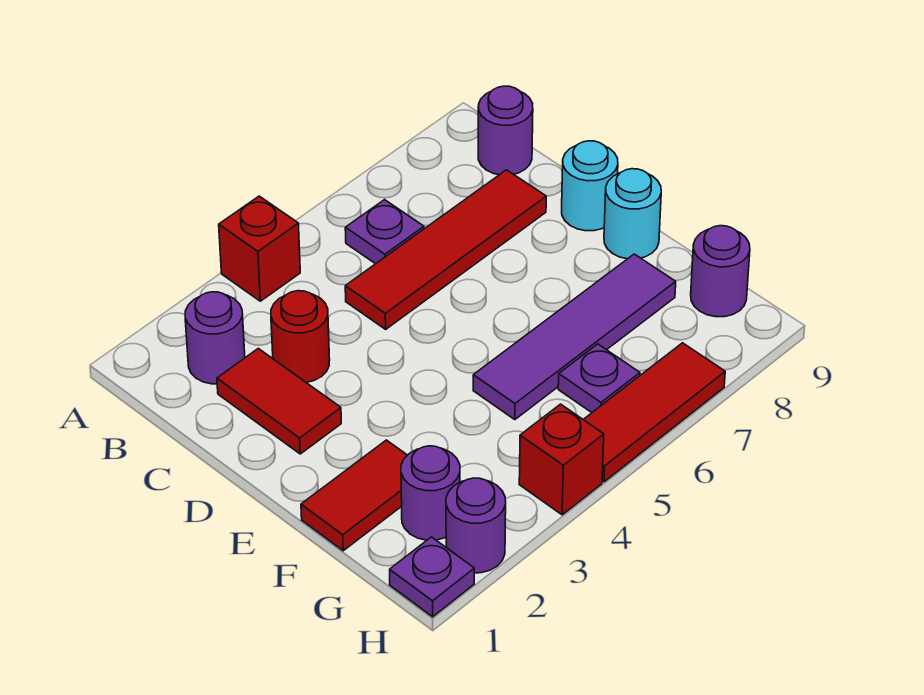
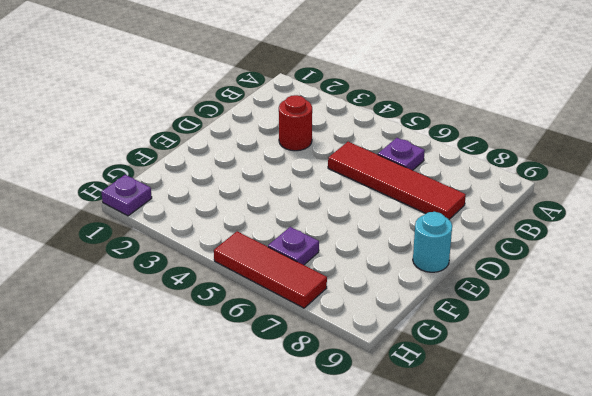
none -> red brick A4 level 1
none -> purple round brick B2 level 1
none -> purple round brick B9 level 1

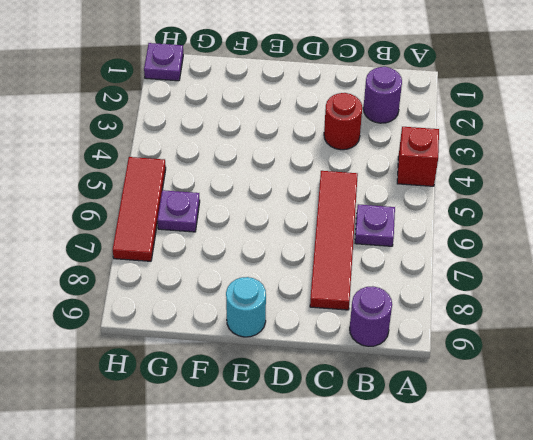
none -> red tile C2:D2 level 1
none -> cyan round brick D9 level 1
none -> red tile F1:F2 level 1

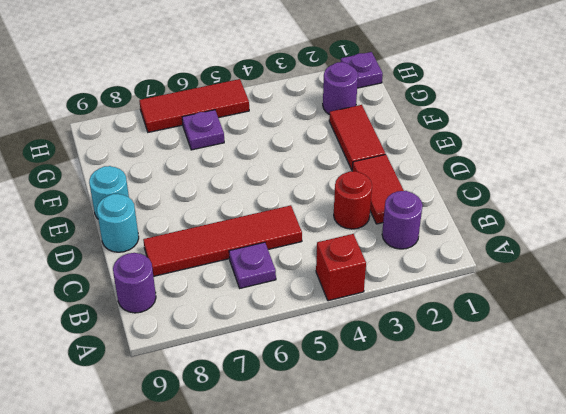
red tile E2:F2 level 1 -> red tile F1:F2 level 1
none -> purple tile F5:F8 level 1
none -> purple round brick G9 level 1
none -> purple round brick H2 level 1

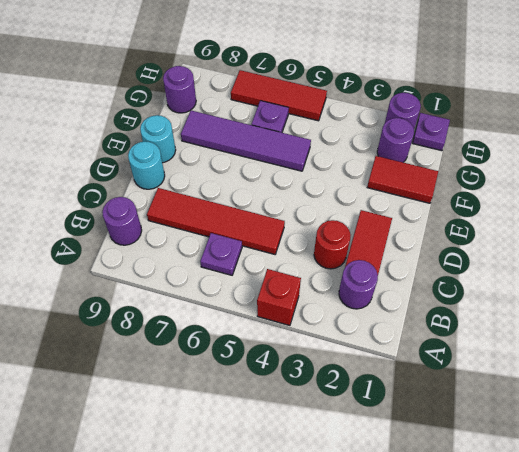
none -> red brick H4 level 1

